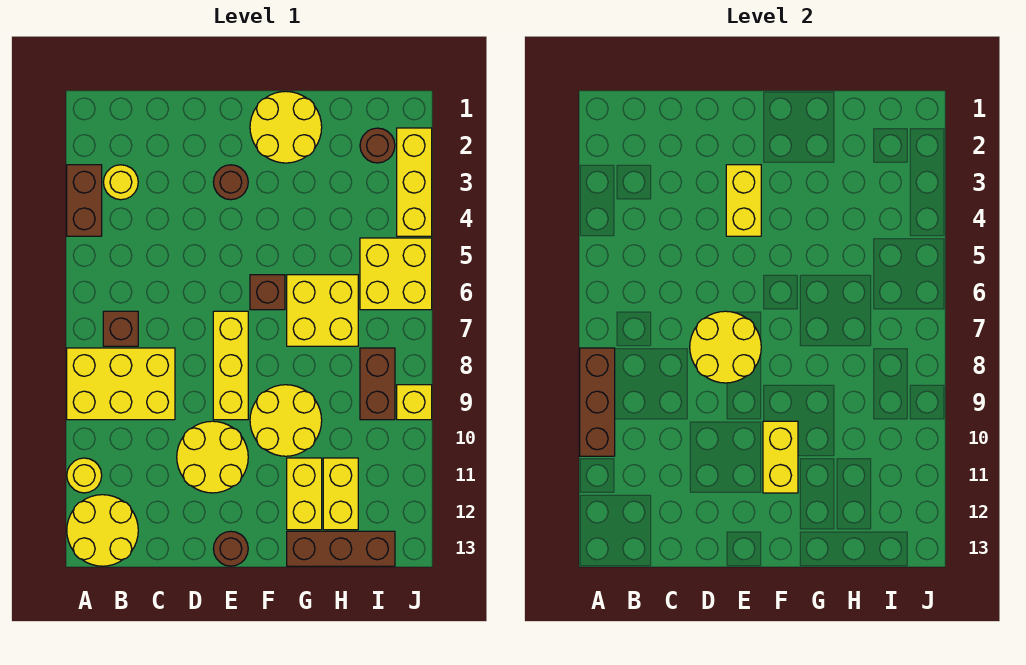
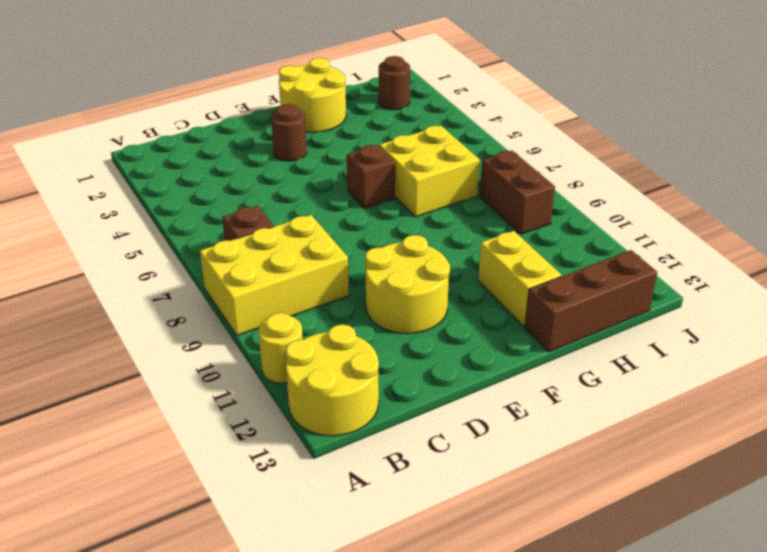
none -> brown brick A3:A4 level 1
none -> yellow round brick B3 level 1
none -> yellow brick E7:E9 level 1

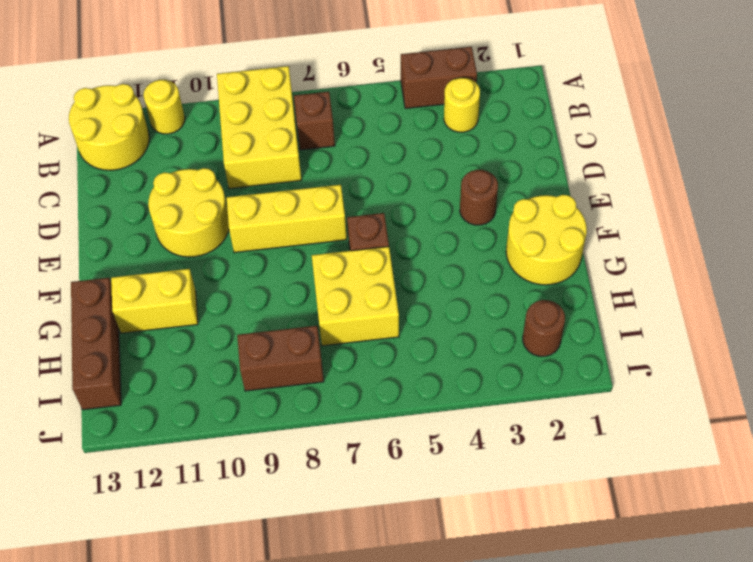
none -> brown round brick E13 level 1
none -> yellow round brick F9:G10 level 1
none -> yellow brick H11:H12 level 1

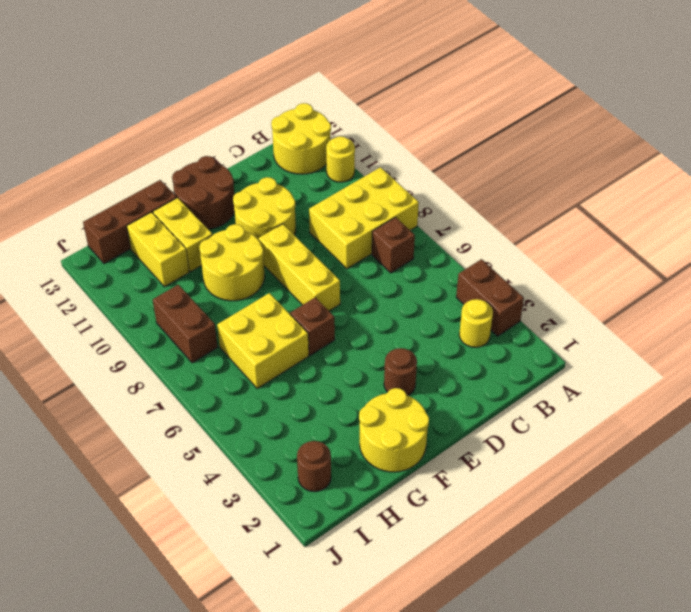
brown round brick E12:F13 level 1 -> brown round brick E13 level 1
none -> yellow brick I5:J6 level 1
none -> yellow brick J2:J4 level 1
none -> yellow brick J9 level 1

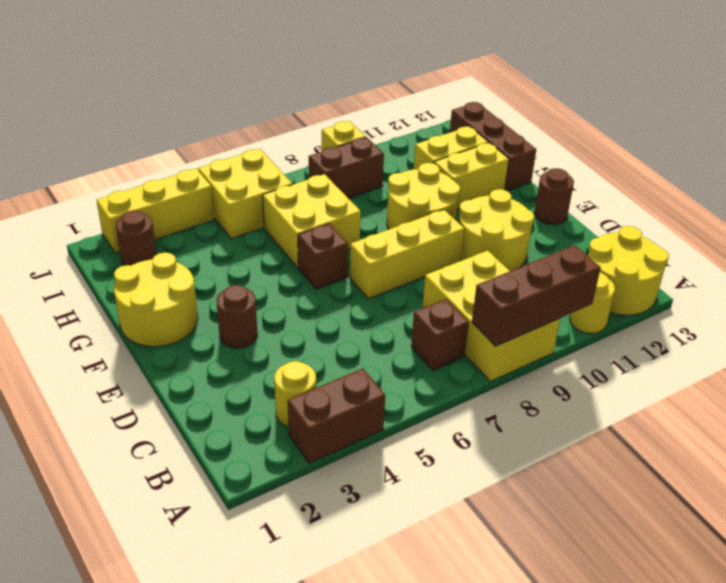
none -> yellow round brick D7:E8 level 2
none -> yellow brick E3:E4 level 2
none -> yellow brick F10:F11 level 2

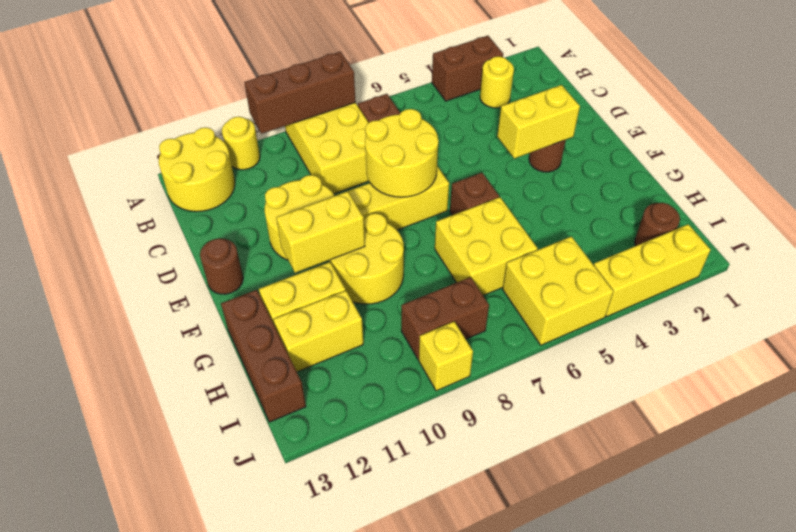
none -> yellow round brick F1:G2 level 1

